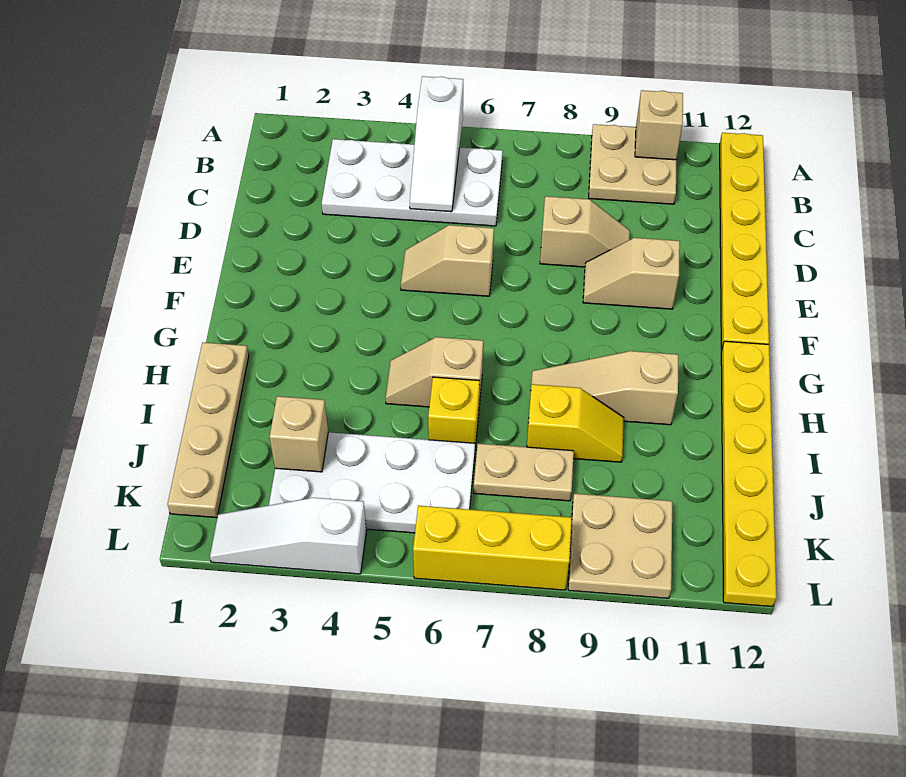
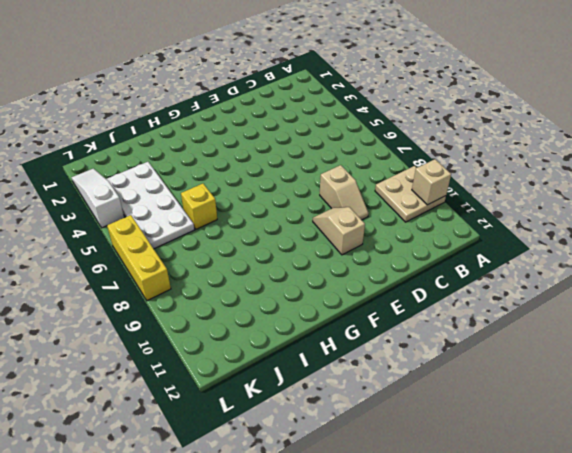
none -> yellow plate A12:F12 level 1
none -> white plate B3:C6 level 1
none -> tan slope E5:E6 level 1 top 6

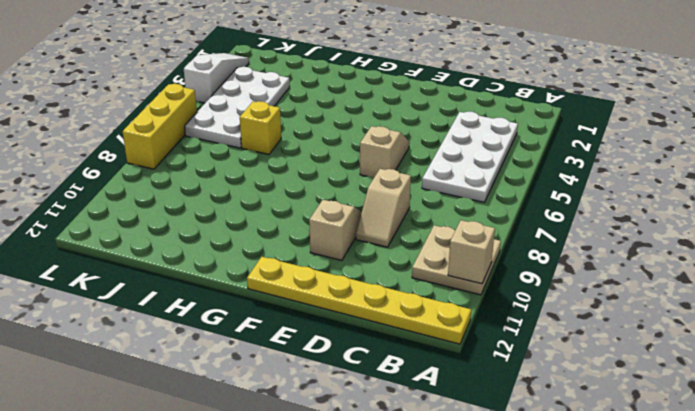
none -> yellow plate G12:L12 level 1
none -> tan plate H1:K1 level 1
none -> tan slope H5:H6 level 1 top 6

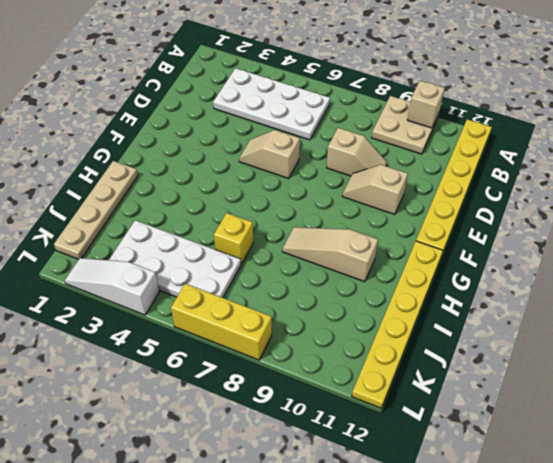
none -> tan slope H5:H6 level 1 top 6
none -> yellow slope I8:I9 level 1 top 8
none -> tan plate J7:J8 level 1

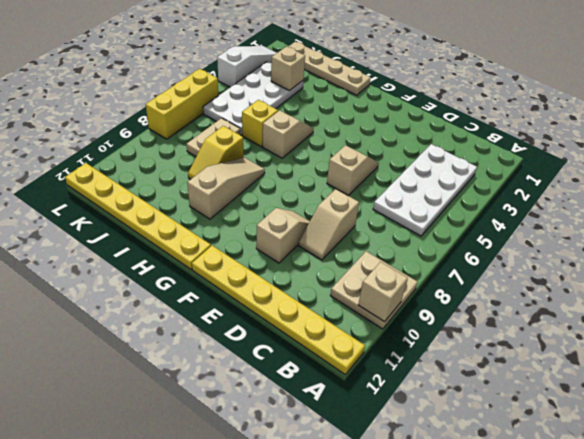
none -> tan plate K9:L10 level 1
none -> white slope A5:C5 level 2 top A

